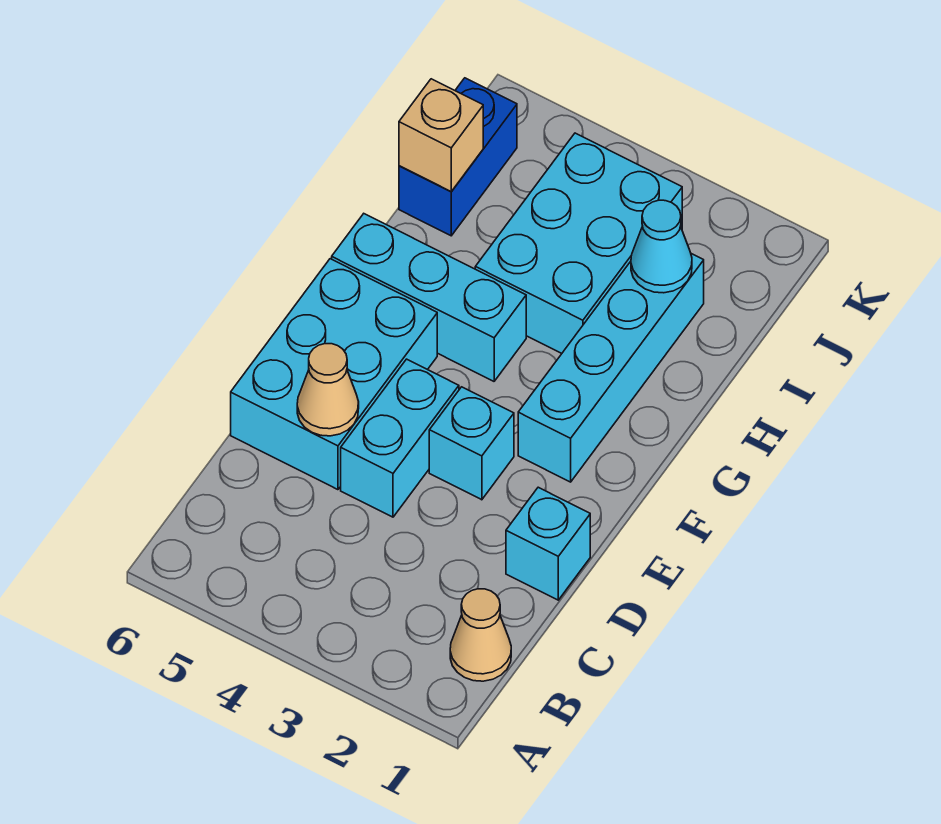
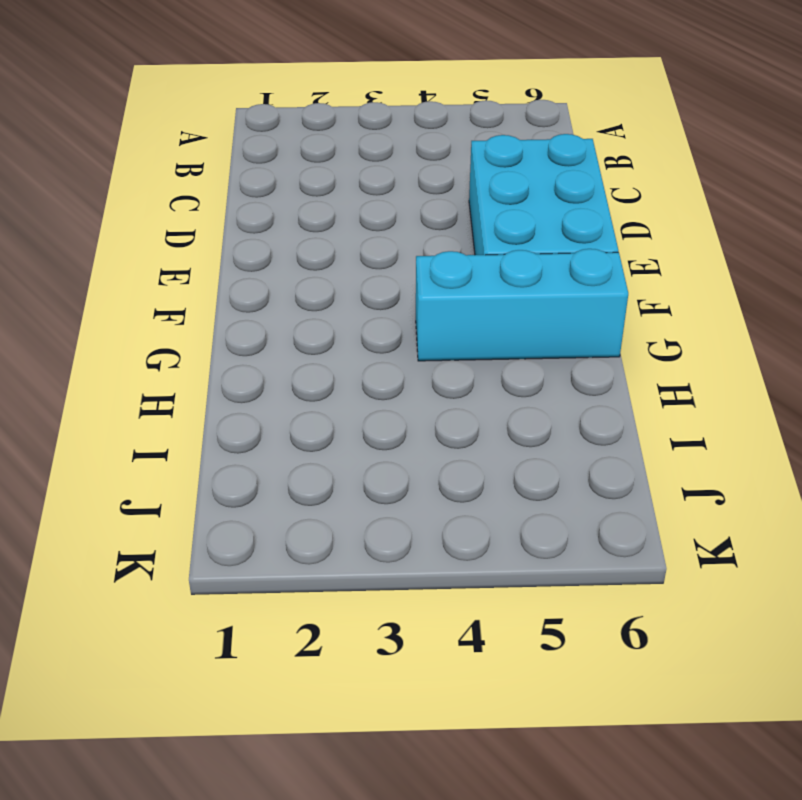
none -> tan cone B1 level 1
none -> cyan brick D1 level 1
none -> cyan brick D4:E4 level 1

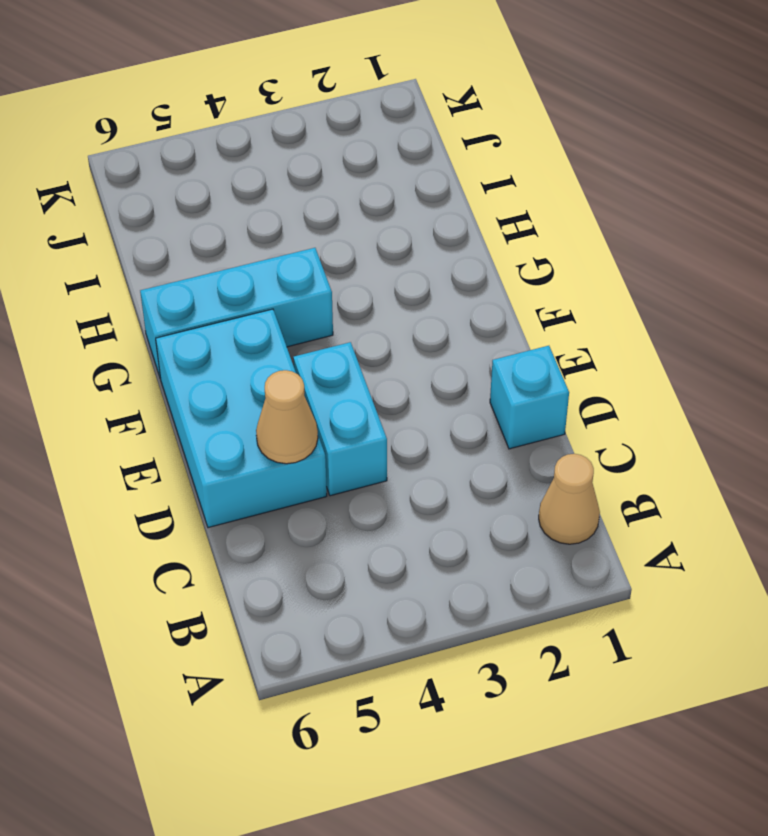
none -> cyan brick E3 level 1
none -> cyan brick F2:I2 level 1
none -> cyan brick H3:J4 level 1

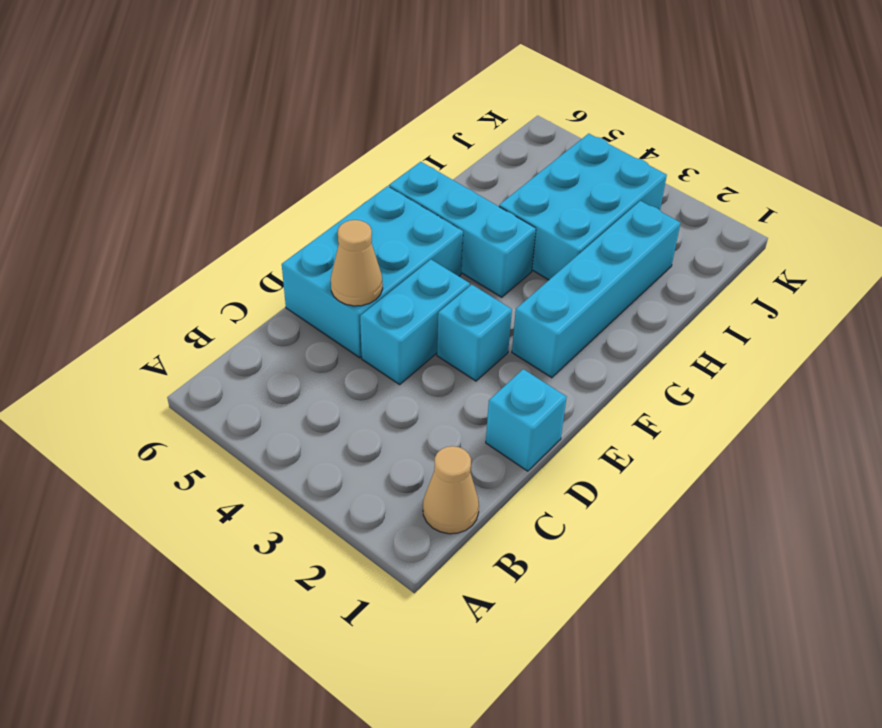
none -> blue brick I6:J6 level 1
none -> cyan cone I2 level 2
none -> tan brick I6 level 2

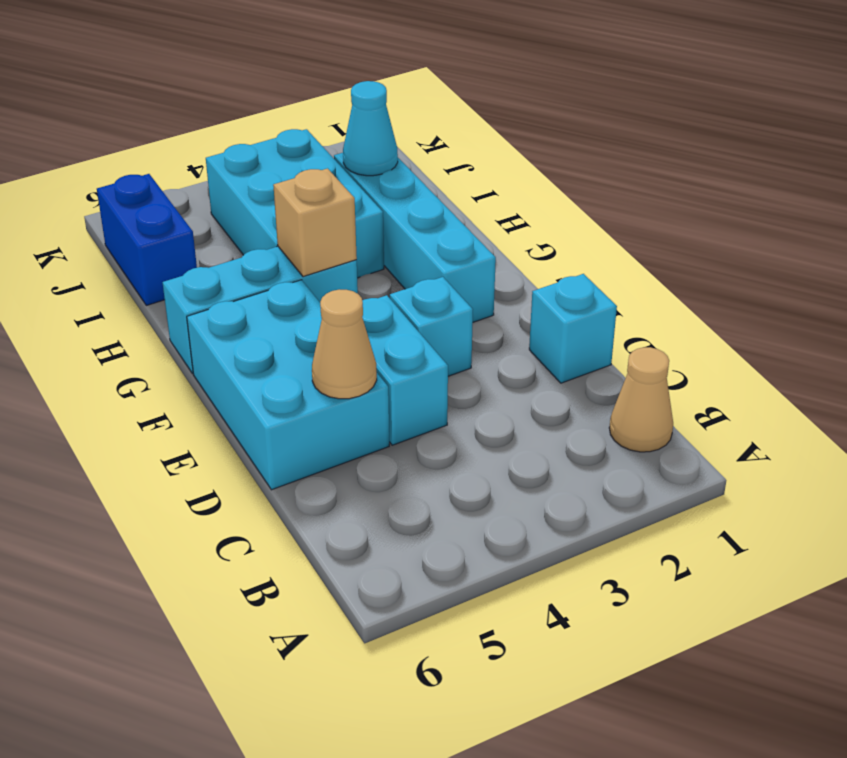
tan brick G4 level 2 -> tan brick I6 level 2

